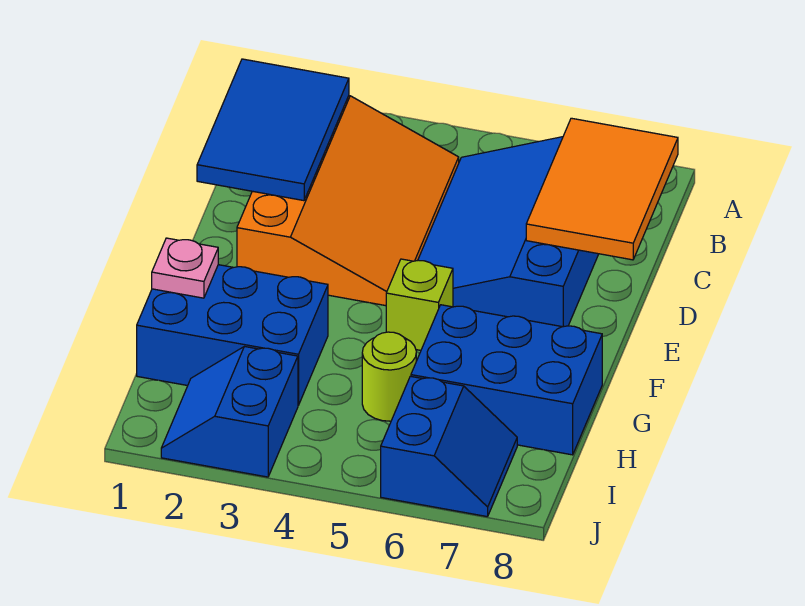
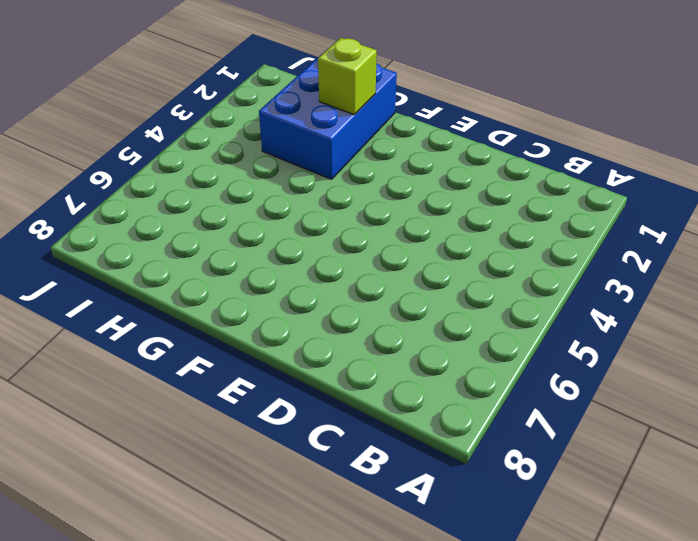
lime brick G2 level 2 -> lime brick F5 level 1
none -> orange slope B2:E4 level 1 top 2
none -> blue slope B5:E7 level 1 top 7

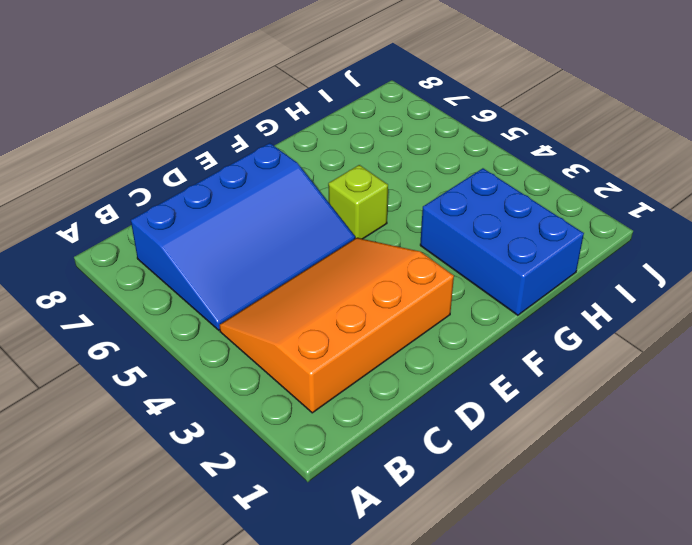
none -> blue brick G6:H8 level 1
none -> lime round brick H5 level 1

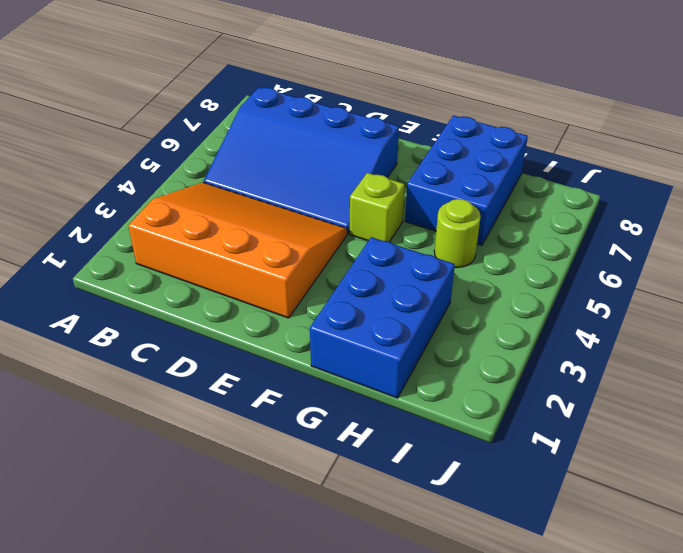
none -> blue slope I2:J3 level 1 top 3
none -> blue slope I6:J7 level 1 top 6

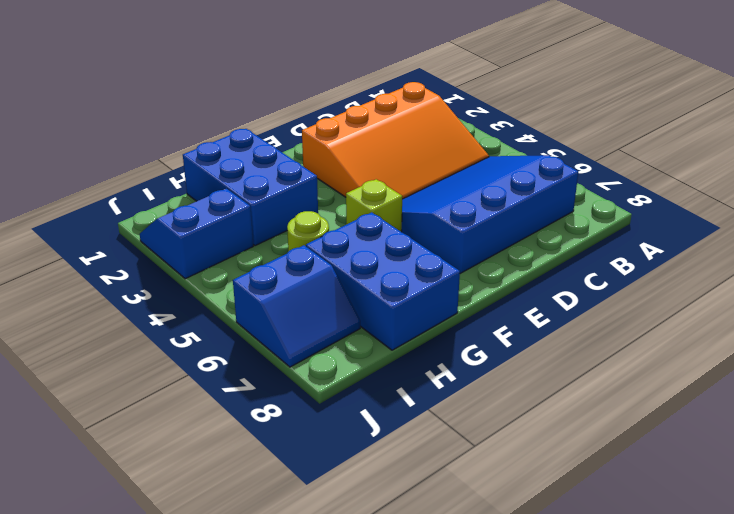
none -> blue tile B1:D2 level 2
none -> orange tile B7:D8 level 2

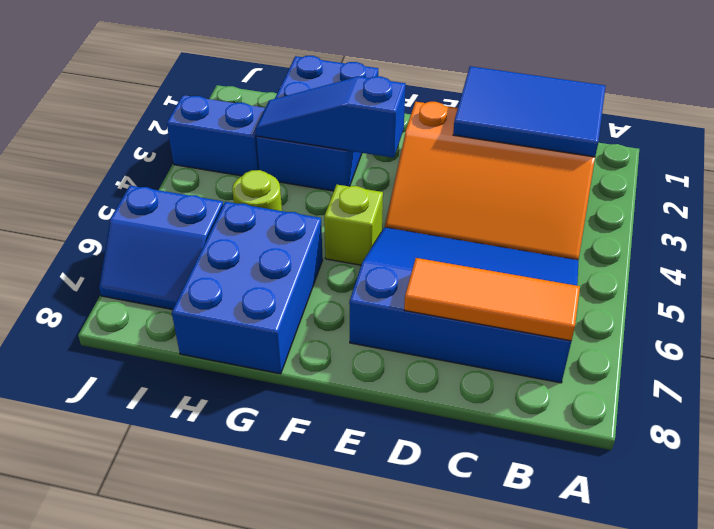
orange tile B7:D7 level 2 -> orange tile B7:D8 level 2
blue slope F3:H3 level 2 top F -> none
none -> pink plate G1 level 2

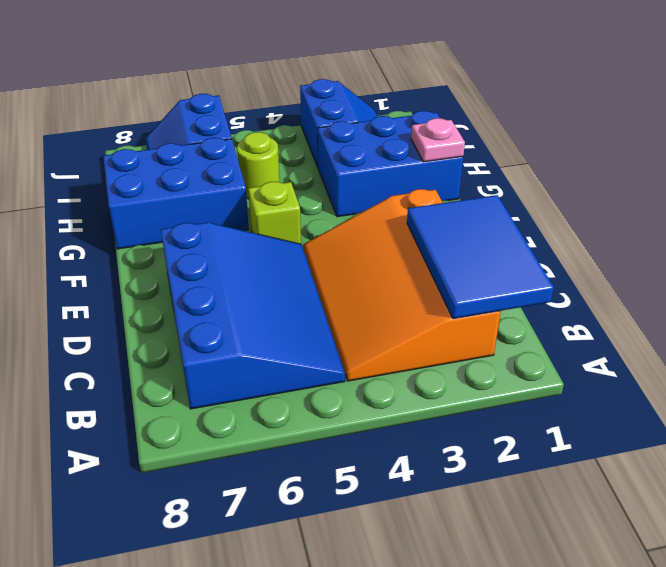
none -> orange tile B7:D8 level 2

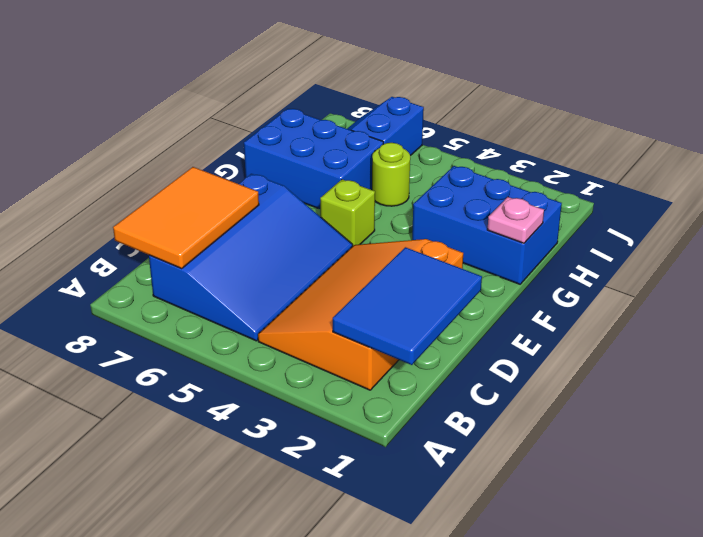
none -> blue slope I2:J3 level 1 top 3

